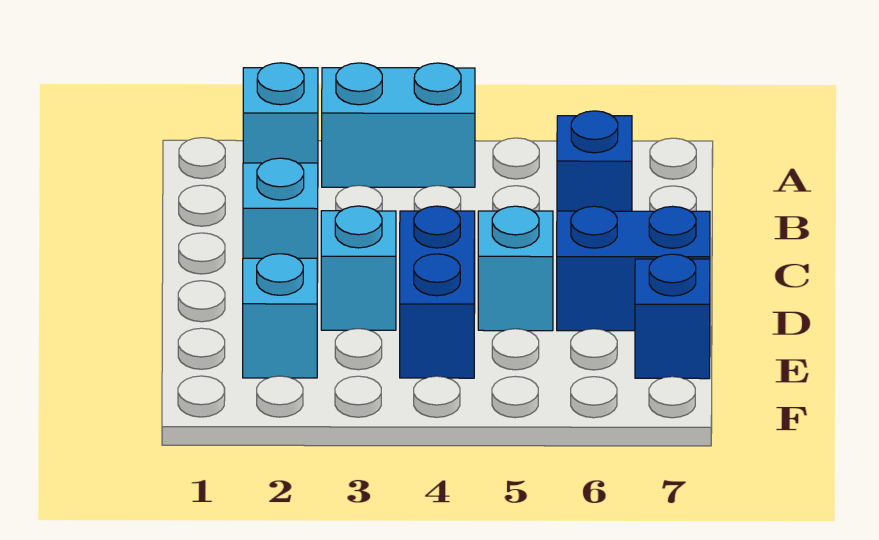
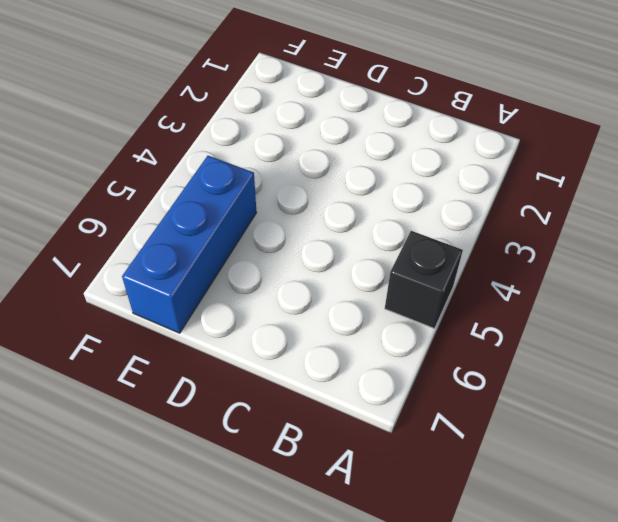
black brick A5 level 1 -> none
blue brick E5:E7 level 1 -> blue brick E7 level 1
none -> cyan brick A2 level 1
none -> cyan brick A3:A4 level 1

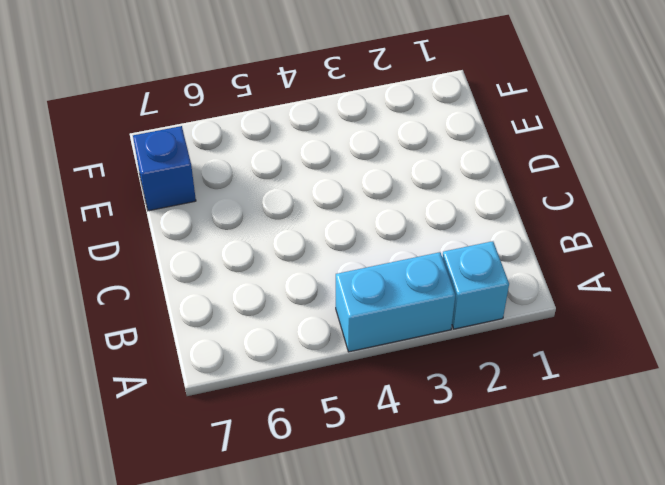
none -> blue brick B6 level 1
none -> cyan brick C2 level 1

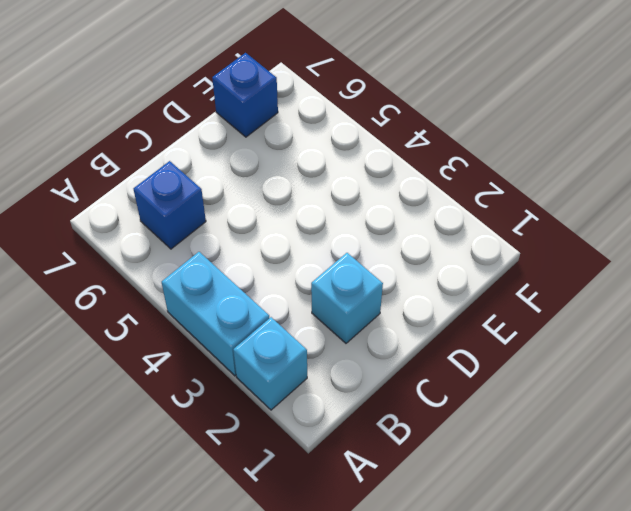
none -> cyan brick D3 level 1
none -> blue brick D4:E4 level 1

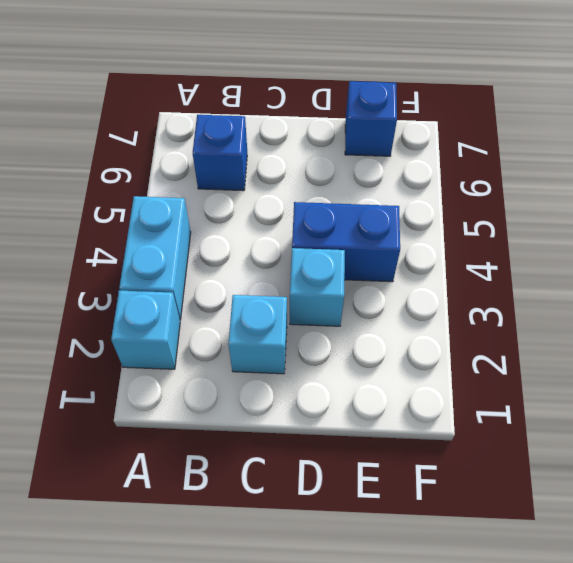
none -> cyan brick D5 level 1
none -> blue brick D6:D7 level 1

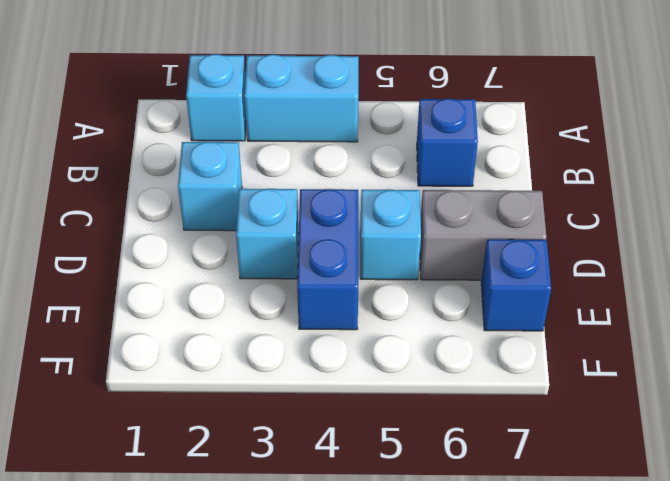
grey brick D6:D7 level 1 -> blue brick D6:D7 level 1
none -> cyan brick E2 level 1

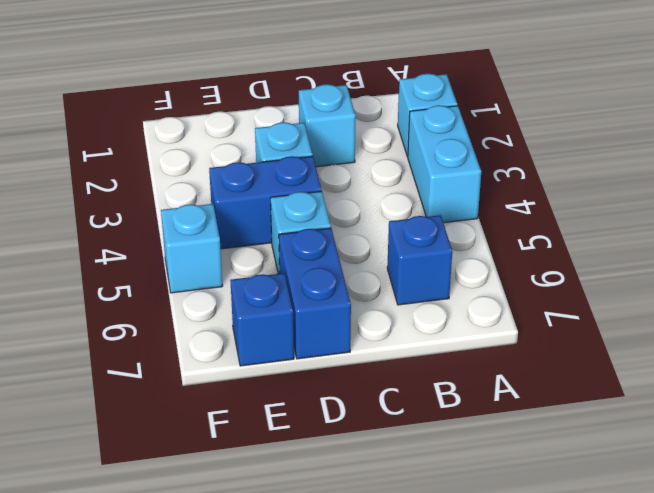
cyan brick F5 level 1 -> cyan brick E2 level 1

